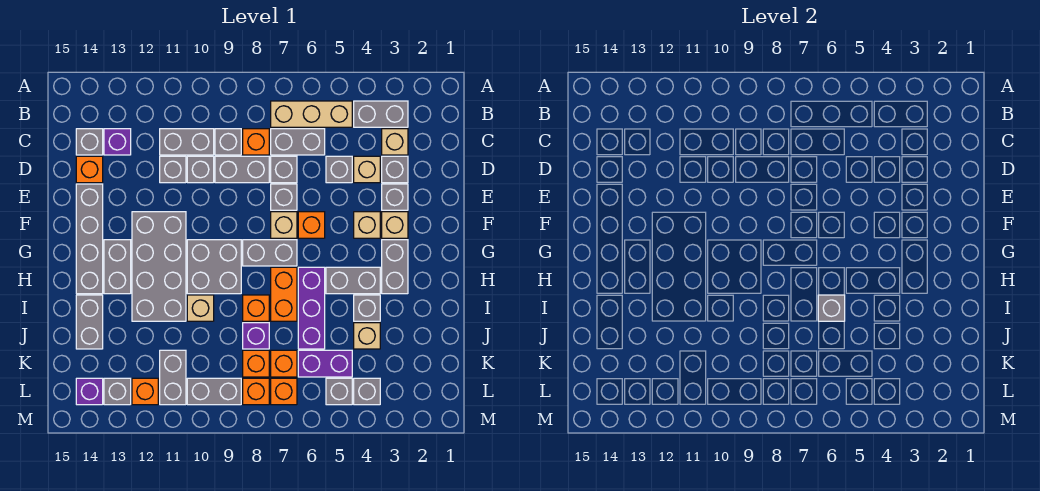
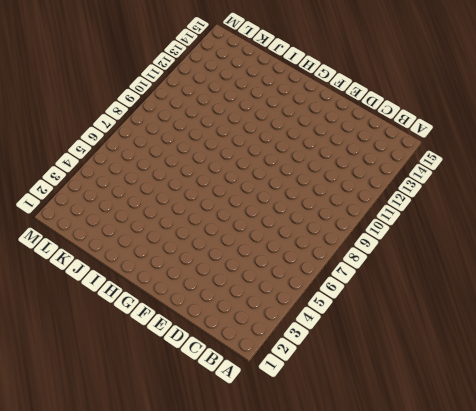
none -> grey brick B3:B4 level 1
none -> tan brick B5:B7 level 1
none -> tan brick C3 level 1
none -> grey brick C6:C7 level 1

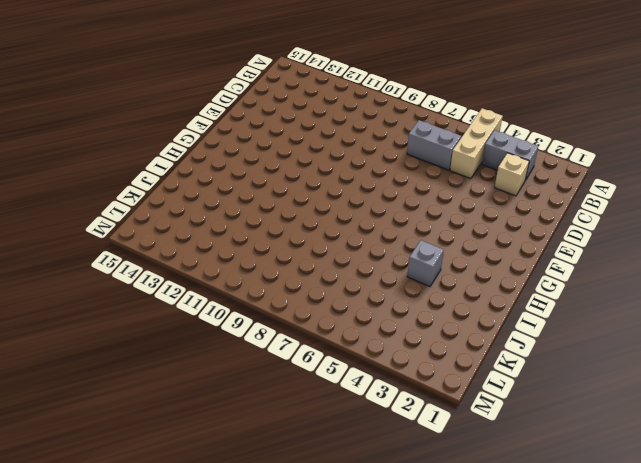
tan brick A5:C5 level 1 -> tan brick B5:B7 level 1
none -> orange brick C8 level 1
none -> grey brick C9 level 1
none -> grey brick C10:C11 level 1
none -> purple brick C13 level 1

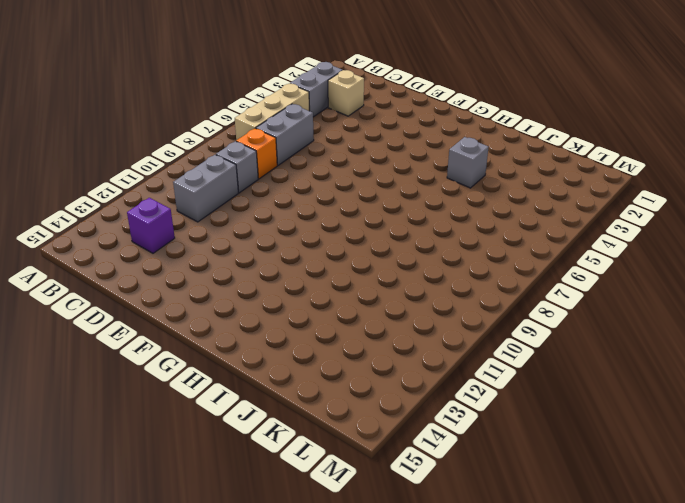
none -> grey brick C14 level 1
none -> grey brick D3 level 1
none -> tan brick D4 level 1
none -> grey brick D5 level 1

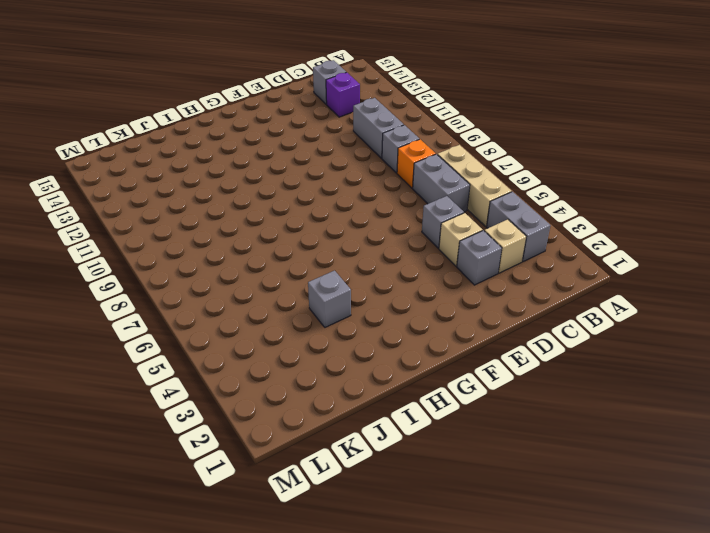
none -> grey brick D7 level 1
none -> grey brick D8:D9 level 1
none -> grey brick D10 level 1
none -> grey brick D11 level 1

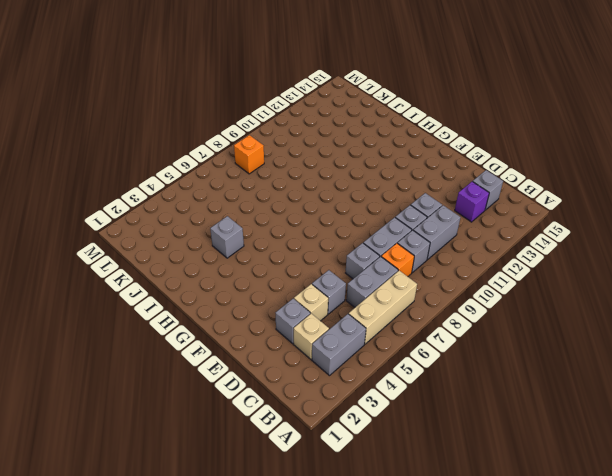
none -> orange brick D14 level 1
none -> grey brick E3 level 1
none -> grey brick E7 level 1
none -> grey brick E14:H14 level 1

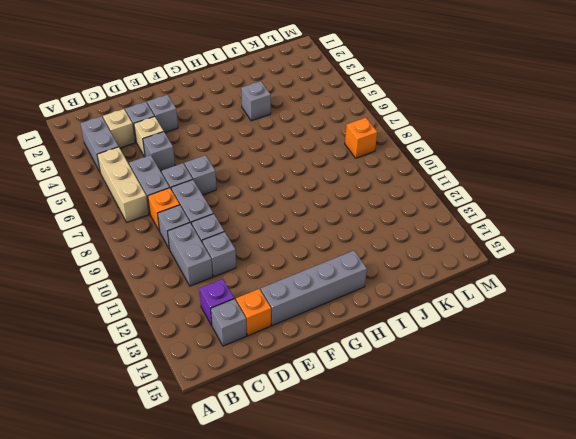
none -> tan brick F3 level 1
none -> tan brick F4 level 1
none -> orange brick F6 level 1
none -> tan brick F7 level 1

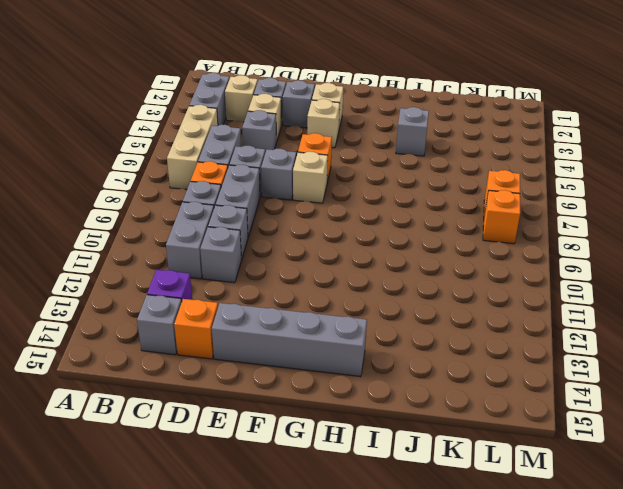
none -> grey brick F11:I12 level 1
none -> grey brick G3:H3 level 1
none -> grey brick G7:G8 level 1
none -> grey brick G9:H10 level 1

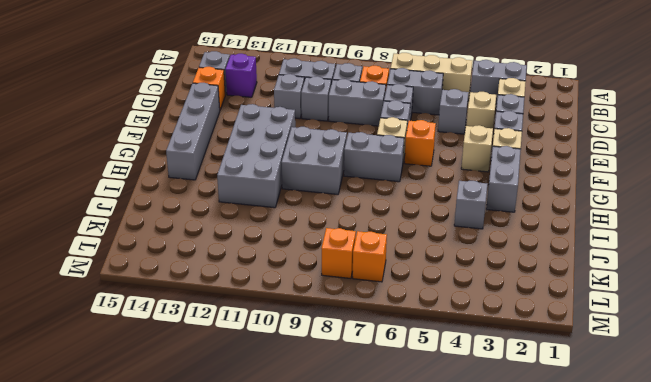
none -> grey brick G13:H13 level 1
none -> grey brick H4:H5 level 1
none -> purple brick H6:J6 level 1
none -> orange brick H7:I7 level 1

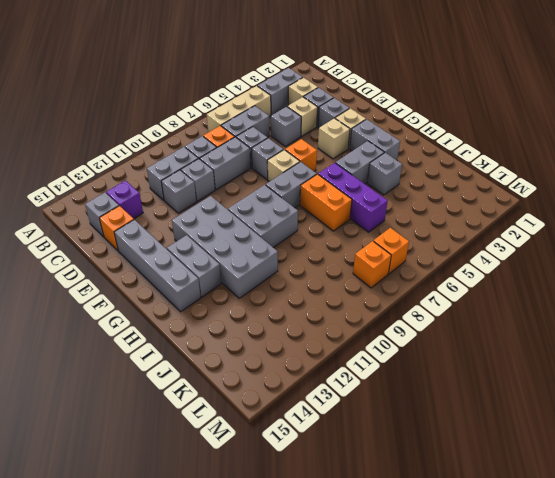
none -> orange brick I8 level 1
none -> tan brick I10 level 1
none -> grey brick I14:J14 level 1
none -> tan brick J4 level 1

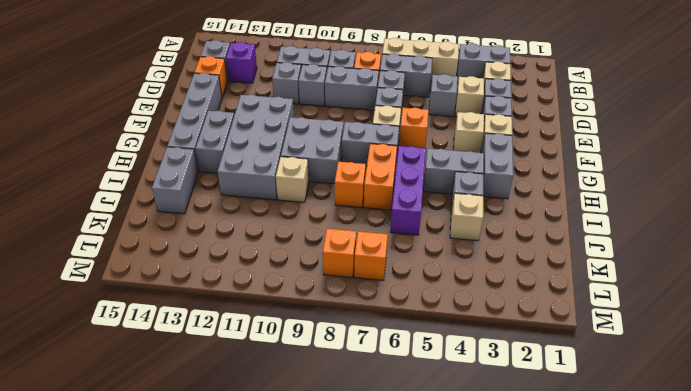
none -> purple brick J8 level 1
none -> purple brick K5:K6 level 1
none -> orange brick K7 level 1
none -> orange brick K8 level 1

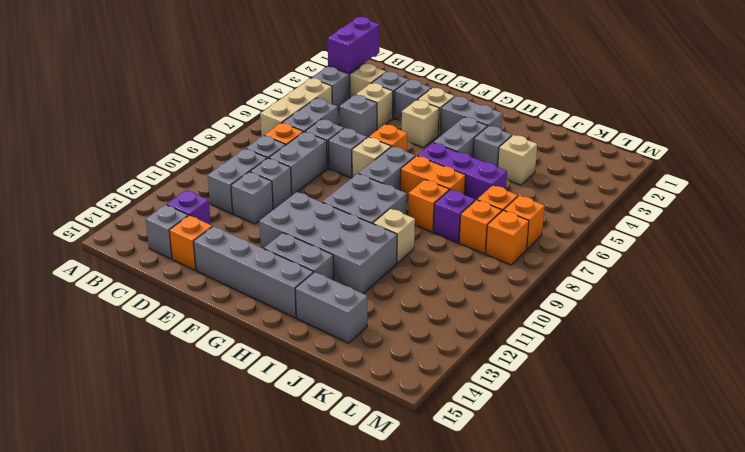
purple brick B2:B3 level 2 -> purple brick K5:K6 level 1
none -> grey brick K11:L11 level 1
none -> grey brick L4 level 1
none -> grey brick L5 level 1
none -> grey brick L9:L10 level 1

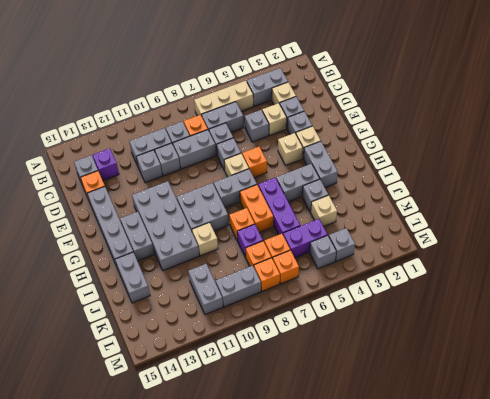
none -> orange brick L12 level 1
none -> grey brick L13 level 1
none -> purple brick L14 level 1
none -> grey brick I6 level 2

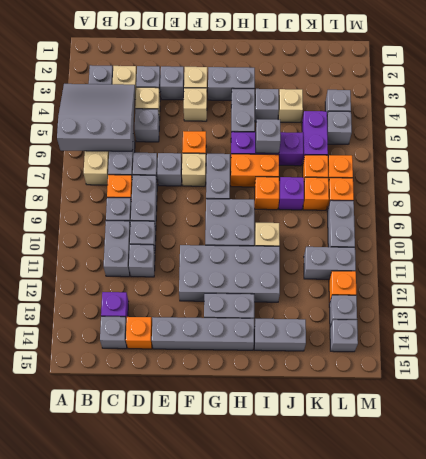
grey slope A4:C6 level 2 top 6 -> none
grey brick L14 level 1 -> purple brick L14 level 1

